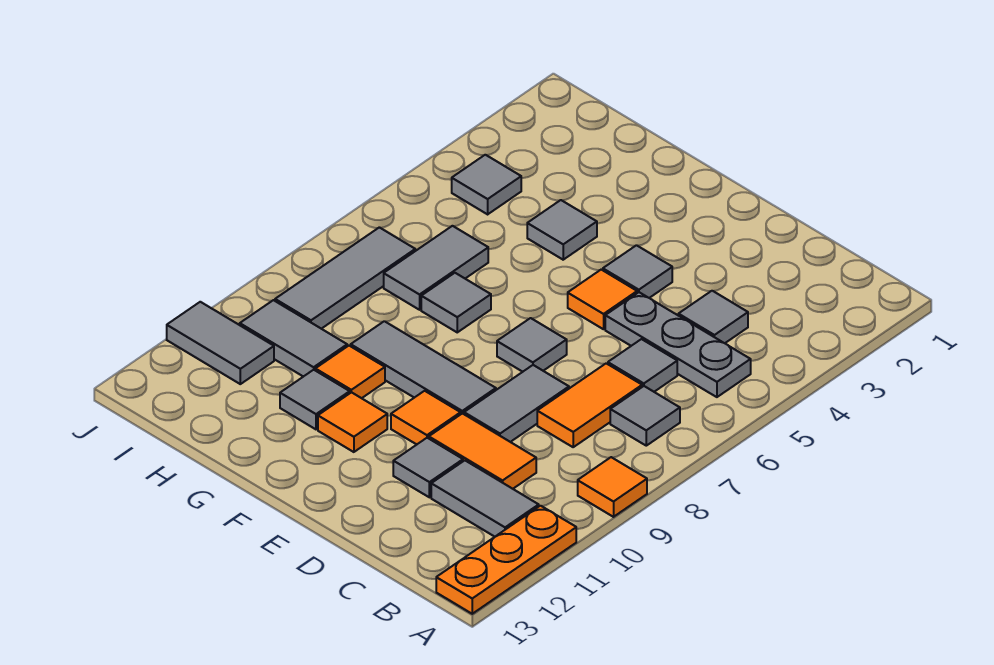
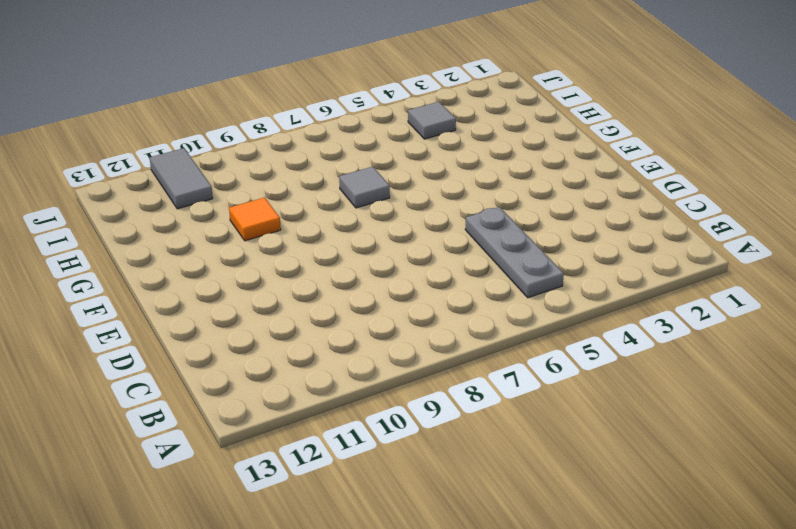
none -> orange tile A9 level 1
none -> orange plate A11:A13 level 1
none -> grey tile B7 level 1

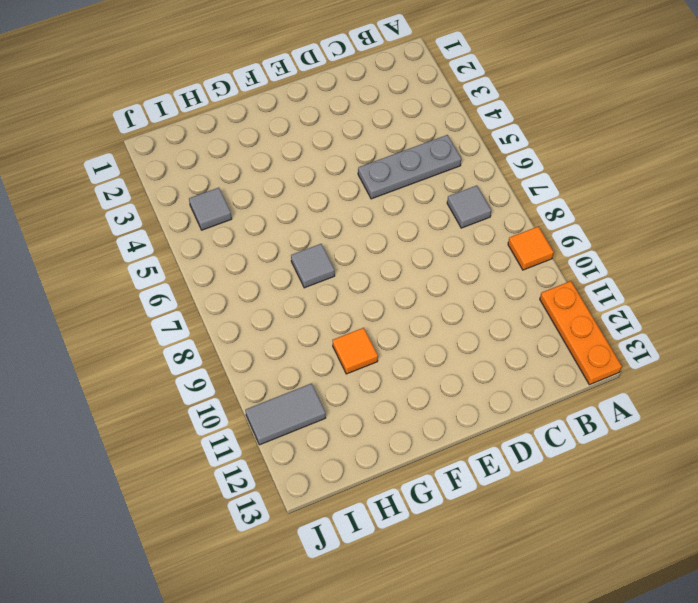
none -> grey tile B11:C11 level 1
none -> grey tile C4 level 1
none -> grey tile C6 level 1

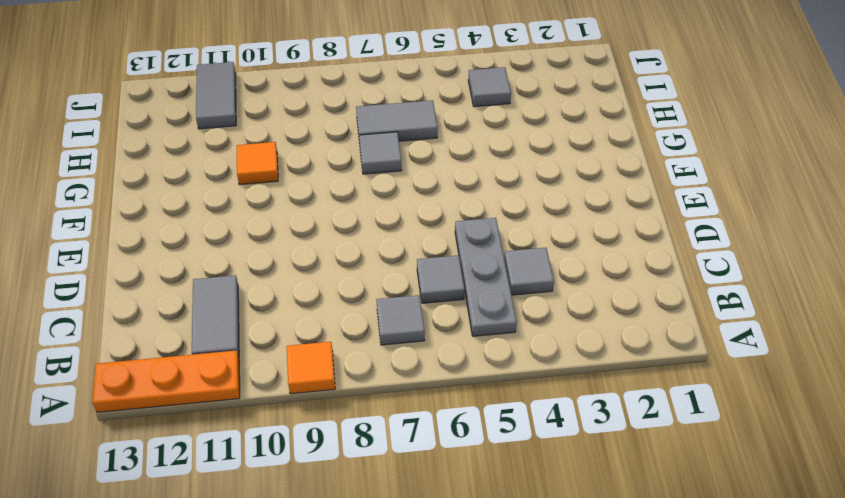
none -> orange tile C7:C8 level 1
none -> orange tile C10:D10 level 1
none -> grey tile D8:D9 level 1

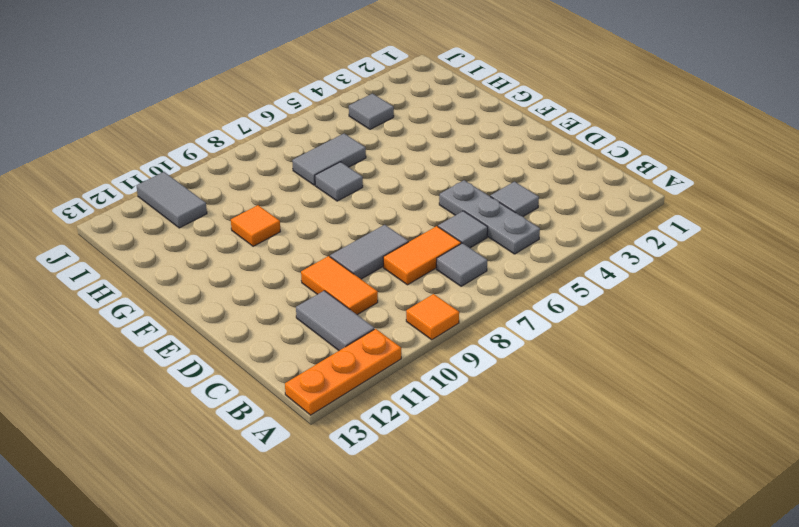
none -> grey tile D11 level 1
none -> grey tile E4 level 1
none -> orange tile E5 level 1

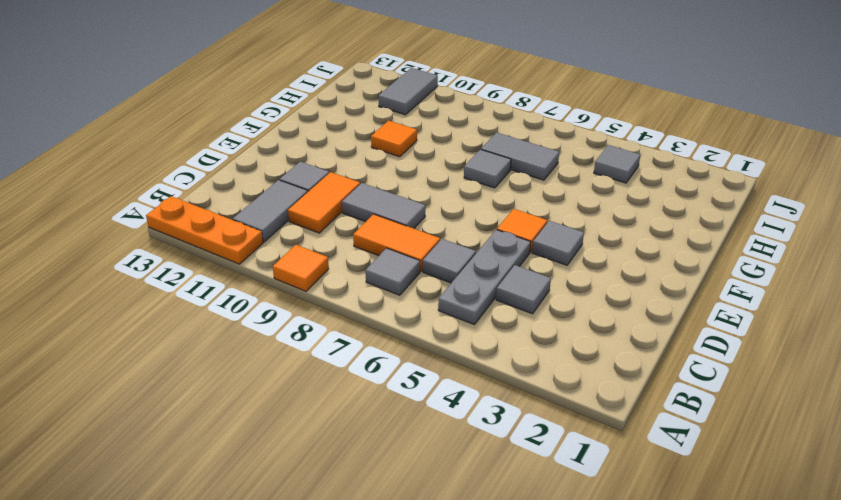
none -> grey tile E7 level 1
none -> grey tile E9:G9 level 1
none -> orange tile E10 level 1

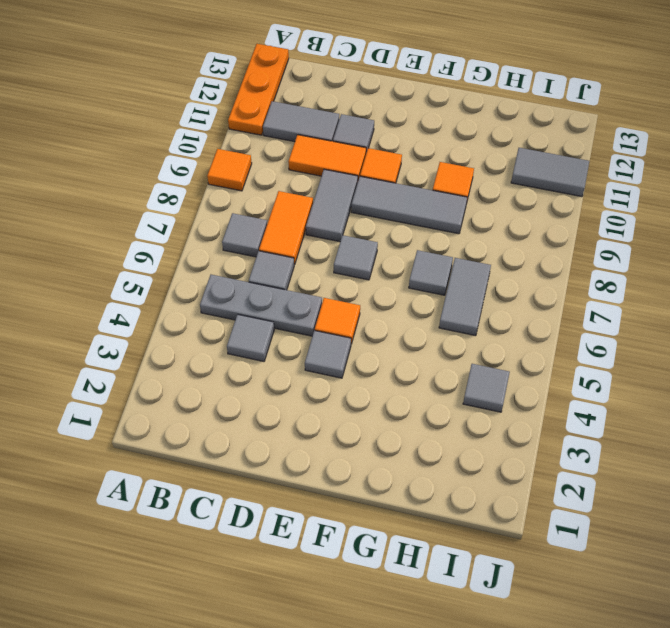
none -> orange tile F11 level 1
none -> grey tile G4 level 1
none -> grey tile G11 level 1

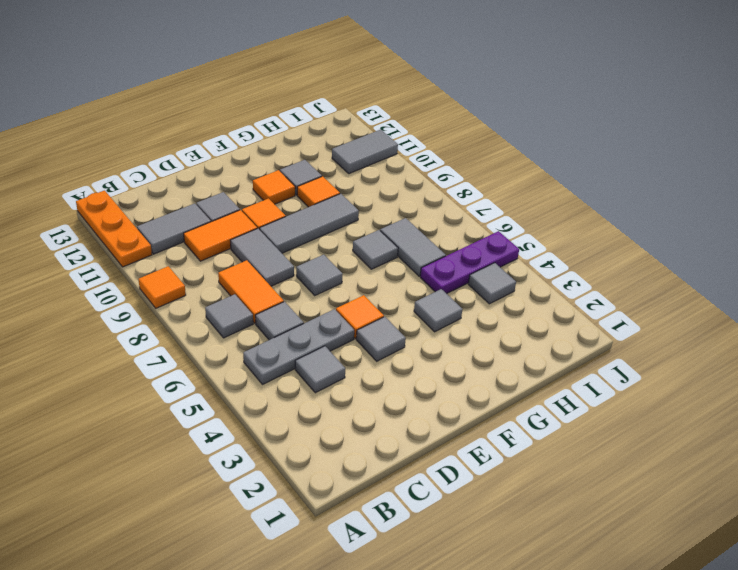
purple plate H5:J5 level 1 -> none
none -> grey tile H10:I10 level 1
none -> grey tile I7:I9 level 1

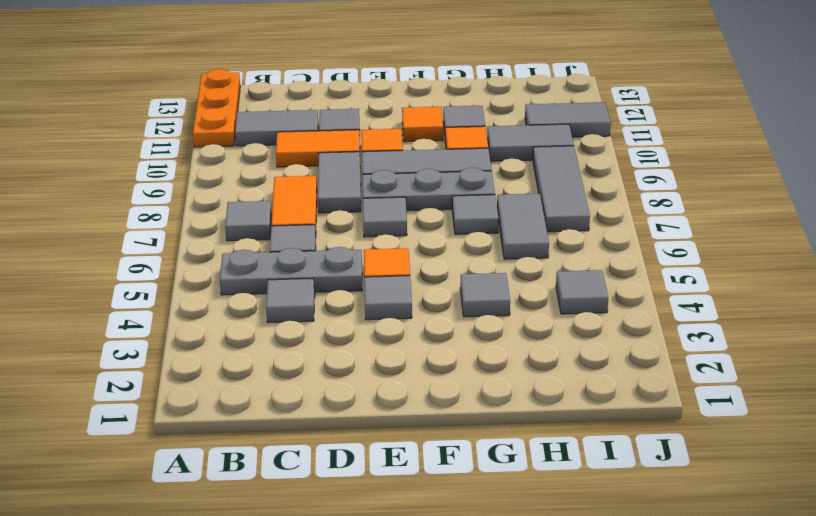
grey plate E8:G8 level 1 -> none
none -> orange tile A9 level 1

